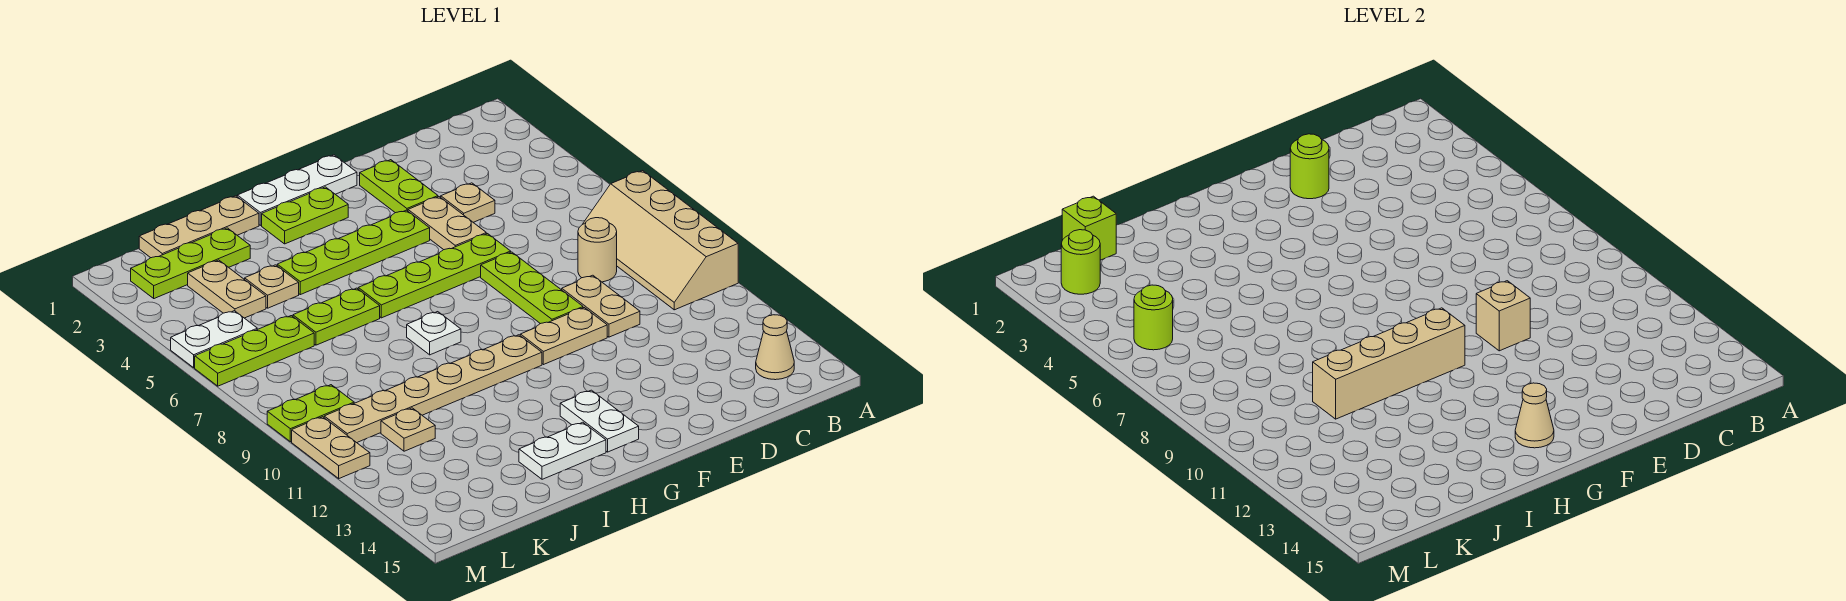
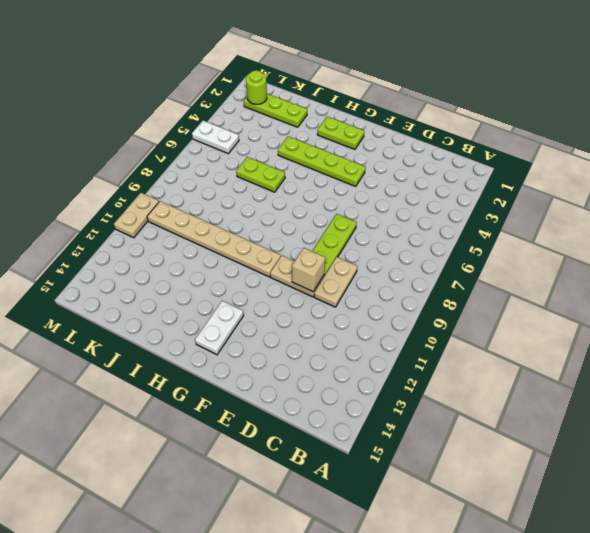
none -> tan slope A7:B10 level 1 top A
none -> tan cone B14 level 1
none -> tan round brick C8 level 1
none -> tan plate D4 level 1

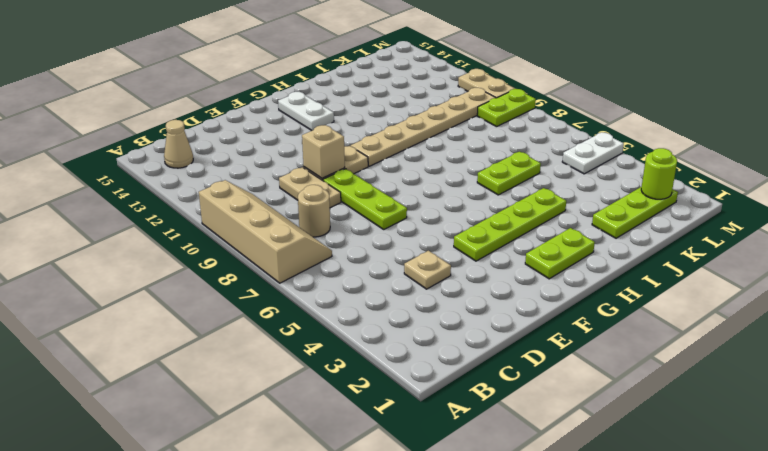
none -> lime plate E2:E3 level 1
none -> tan plate E4:E5 level 1
none -> lime plate E6:H6 level 1
none -> white plate F1:H1 level 1

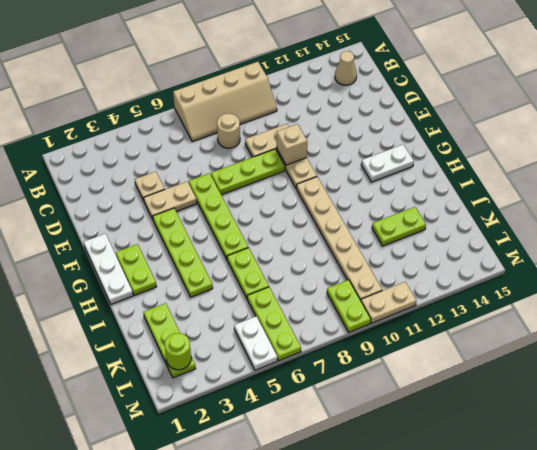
lime plate J12:J13 level 1 -> lime plate E2:E3 level 1
none -> white plate H8 level 1
none -> white plate H14:I14 level 1
none -> tan plate I1:K1 level 1
none -> tan plate J4 level 1

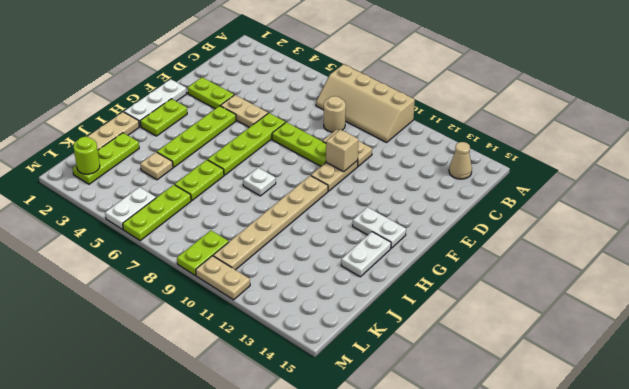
none -> tan plate D4 level 1
none -> tan plate K3:K4 level 1
none -> tan plate K11 level 1
none -> lime round brick E2 level 2

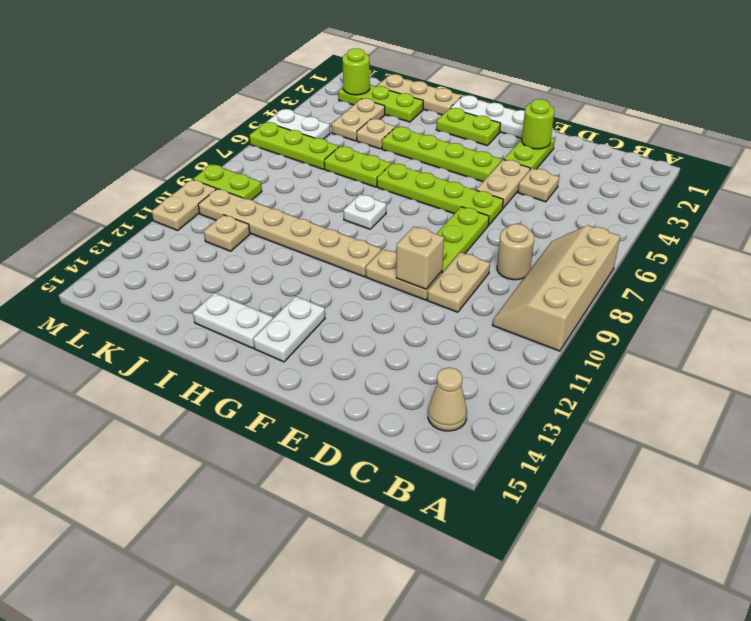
none -> tan brick G10:J10 level 2
none -> tan cone G14 level 2
none -> lime brick K1 level 2
none -> lime round brick L5 level 2

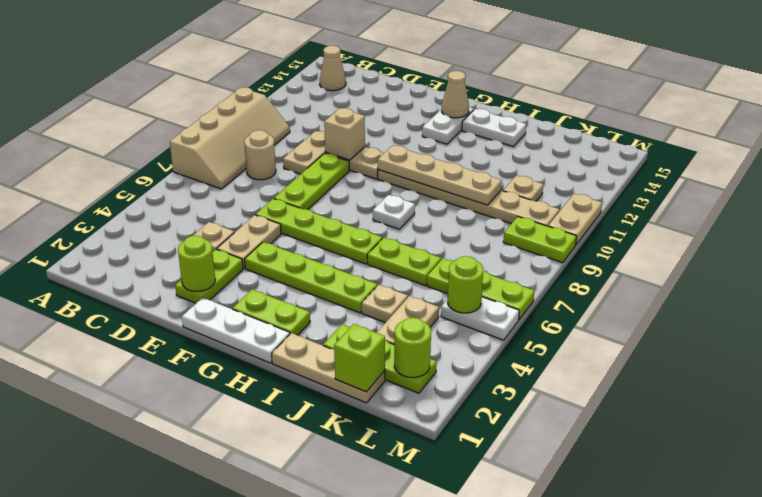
tan plate G10:J10 level 2 -> tan brick G10:J10 level 2

